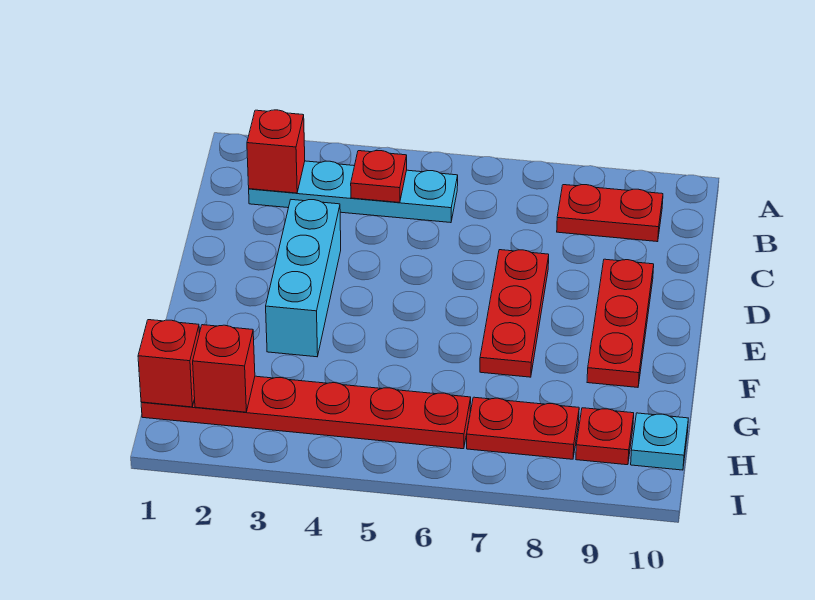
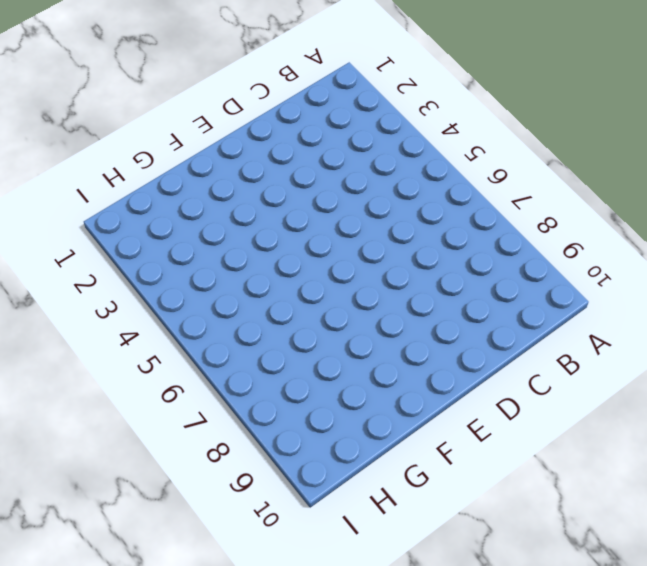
none -> cyan plate B2:B5 level 1
none -> red plate B8:B9 level 1
none -> cyan brick D3:F3 level 1

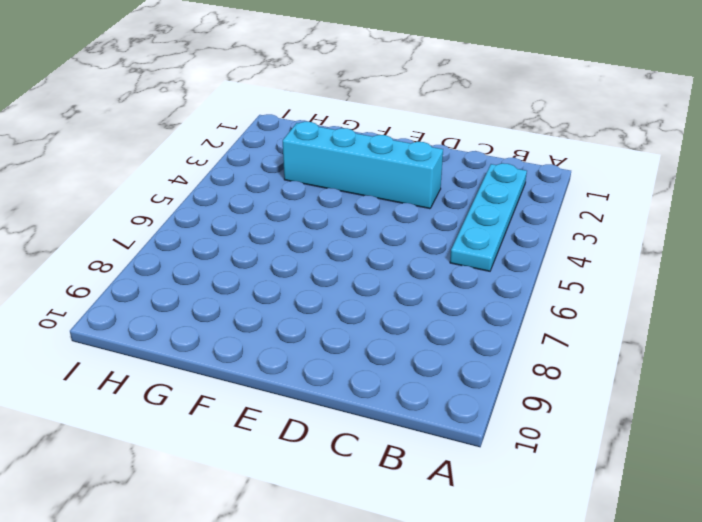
cyan brick D3:G3 level 1 -> cyan brick D3:F3 level 1
none -> red plate B8:B9 level 1
none -> red plate D7:F7 level 1
none -> red plate D9:F9 level 1

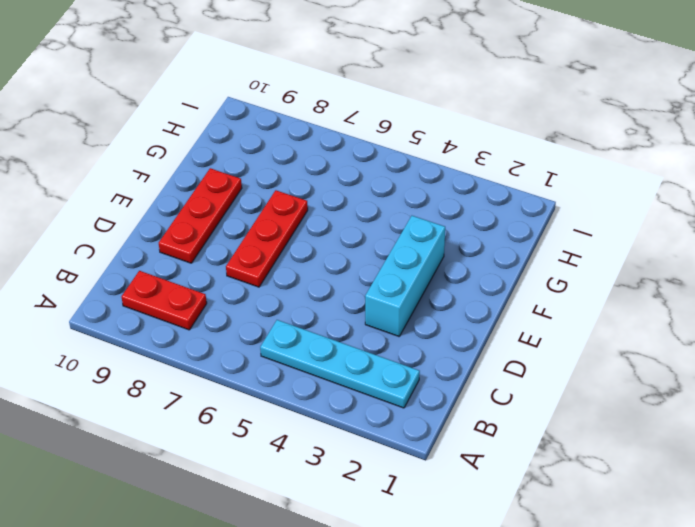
none -> red plate H1:H6 level 1
none -> red plate H7:H8 level 1
none -> red plate H9 level 1

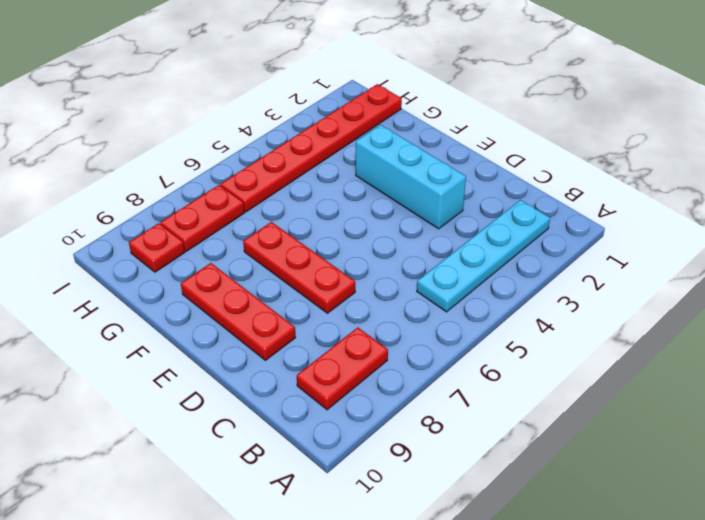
none -> cyan plate H10 level 1
none -> red brick B2 level 2
none -> red plate B4 level 2

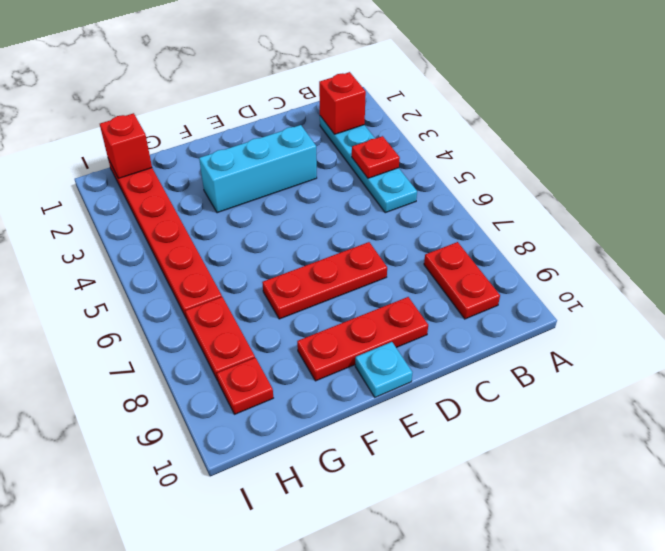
cyan plate E10 level 1 -> cyan plate H10 level 1
none -> red brick H2 level 2

